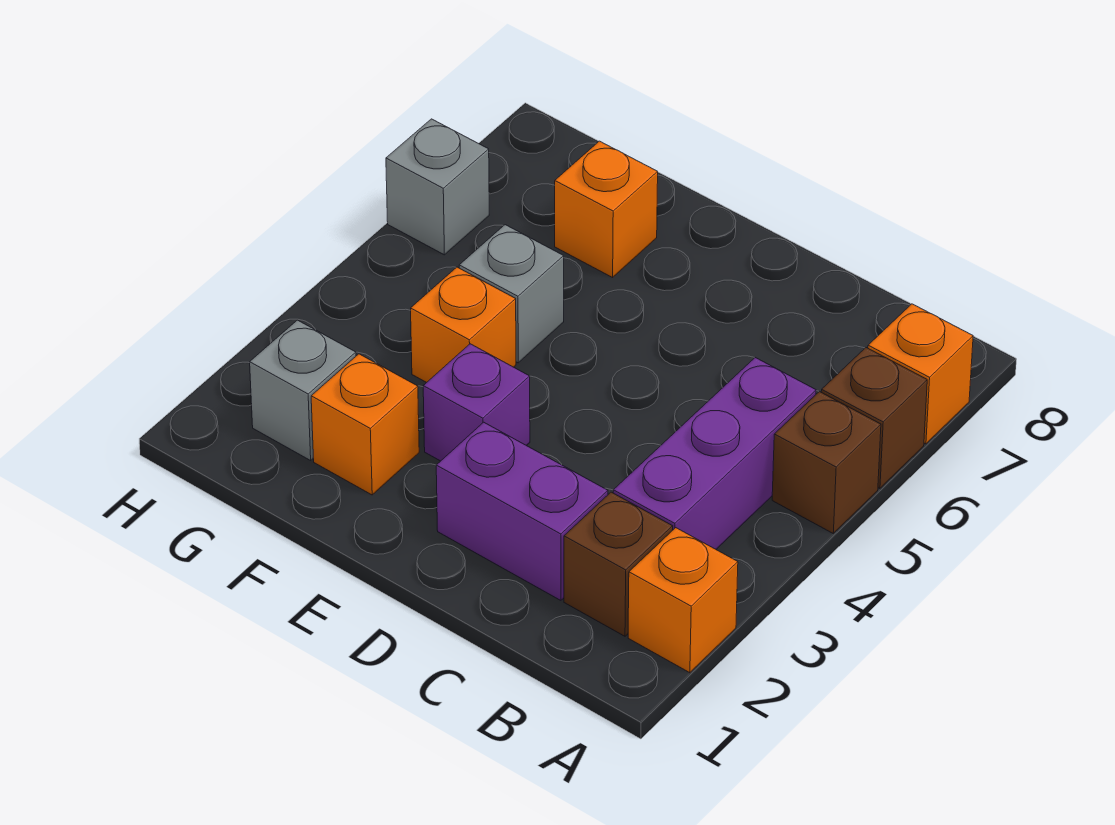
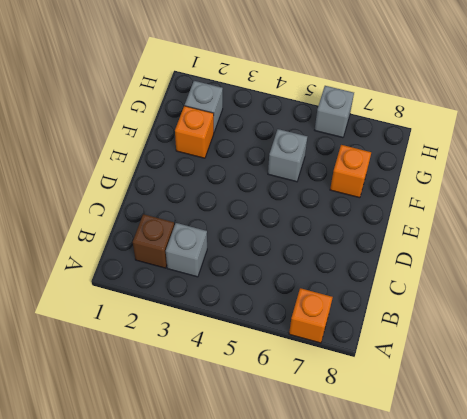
grey brick B3 level 1 -> purple brick B3:B5 level 1
none -> orange brick A2 level 1
none -> brown brick A5 level 1
none -> brown brick A6 level 1

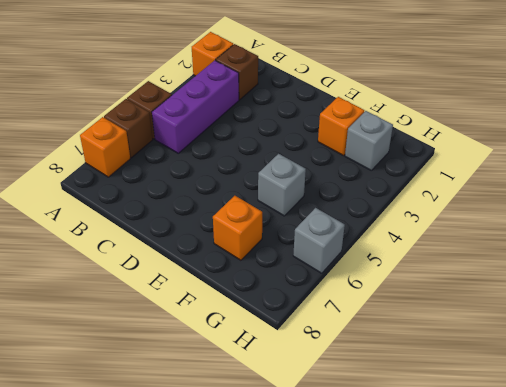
none -> purple brick C2:D2 level 1
none -> purple brick E3 level 1
none -> orange brick F4 level 1

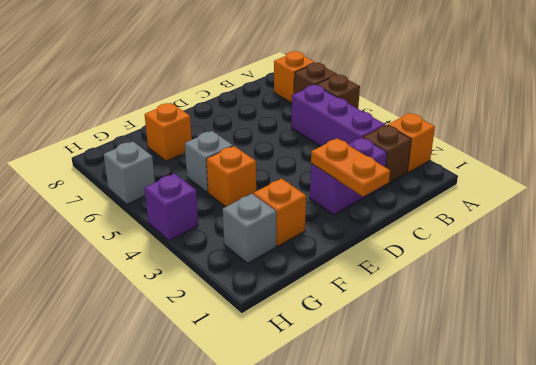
orange plate D1:D2 level 2 -> none
purple brick H4 level 1 -> purple brick E3 level 1

